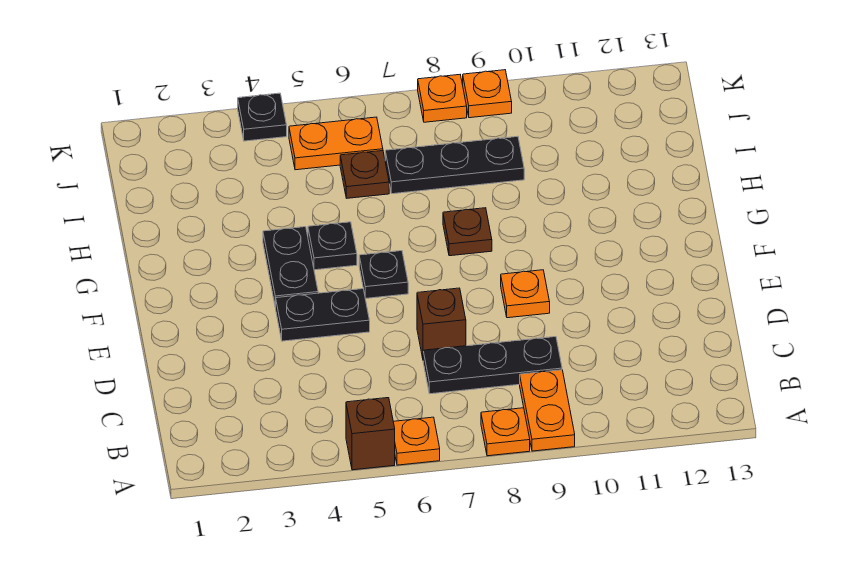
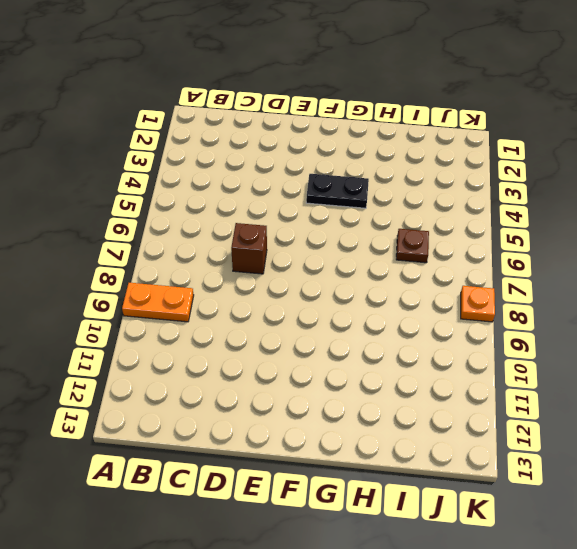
none -> brown brick A5 level 1
none -> orange plate A6 level 1
none -> orange plate A8 level 1

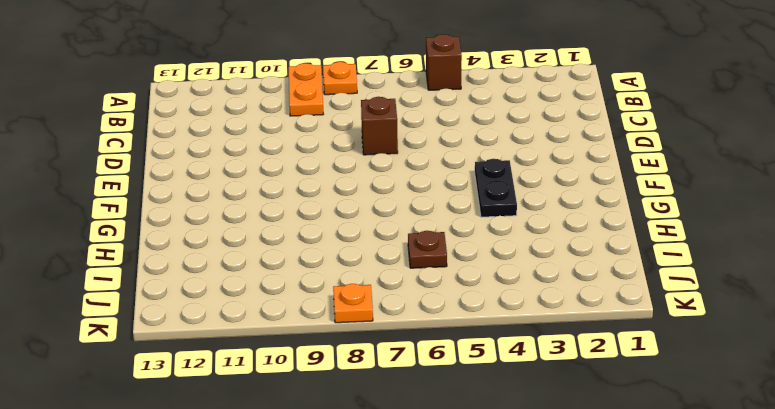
none -> orange plate A6 level 1
none -> black plate C7:C9 level 1
none -> black plate E4:E5 level 1

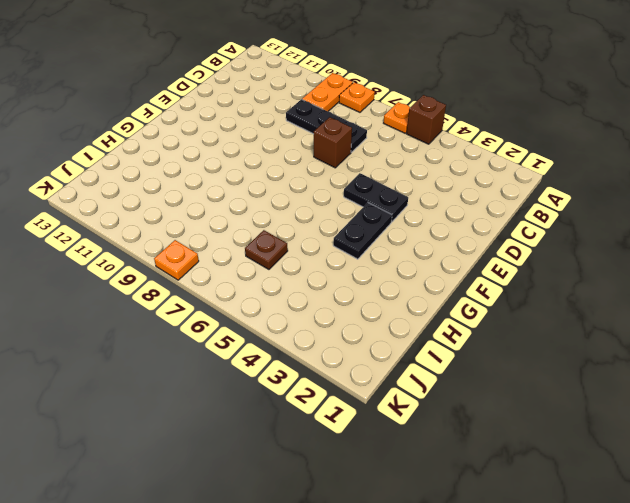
none -> orange plate E9 level 1
none -> black plate F6 level 1
none -> black plate G5 level 1

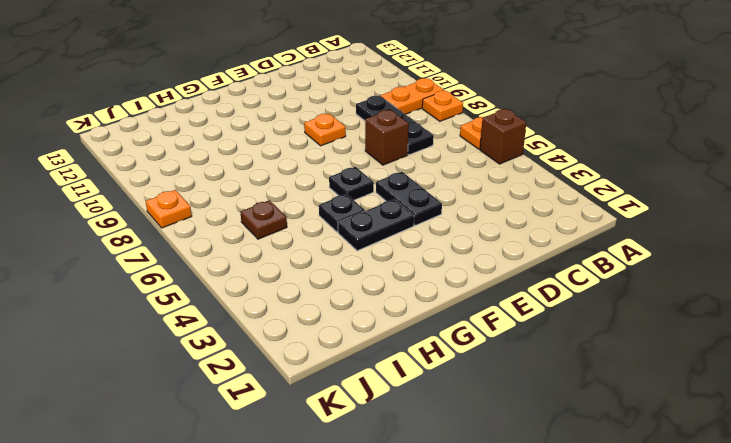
none -> brown plate G8 level 1
none -> black plate I7:I9 level 1
none -> orange plate J5:J6 level 1

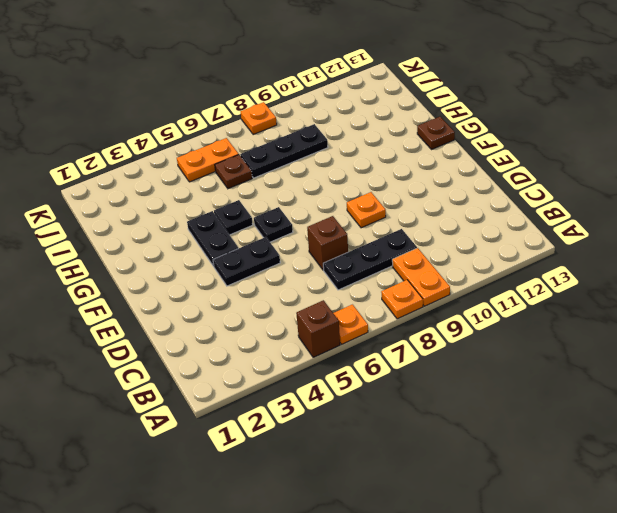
brown plate G13 level 1 -> brown plate G8 level 1
none -> black plate K4 level 1
none -> orange plate K9 level 1

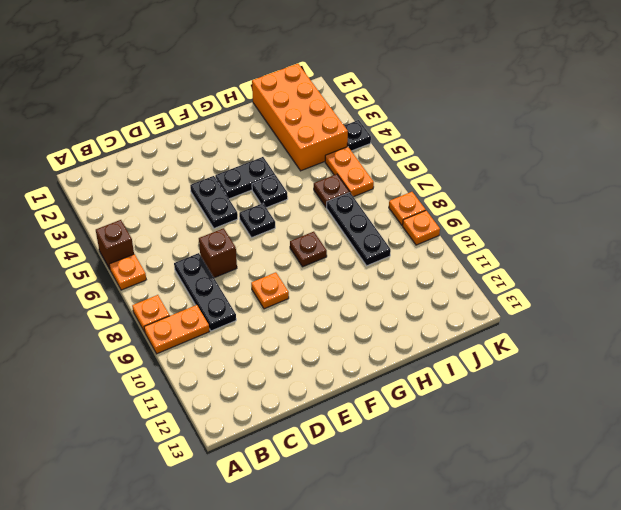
orange brick I1:J4 level 1 -> none

